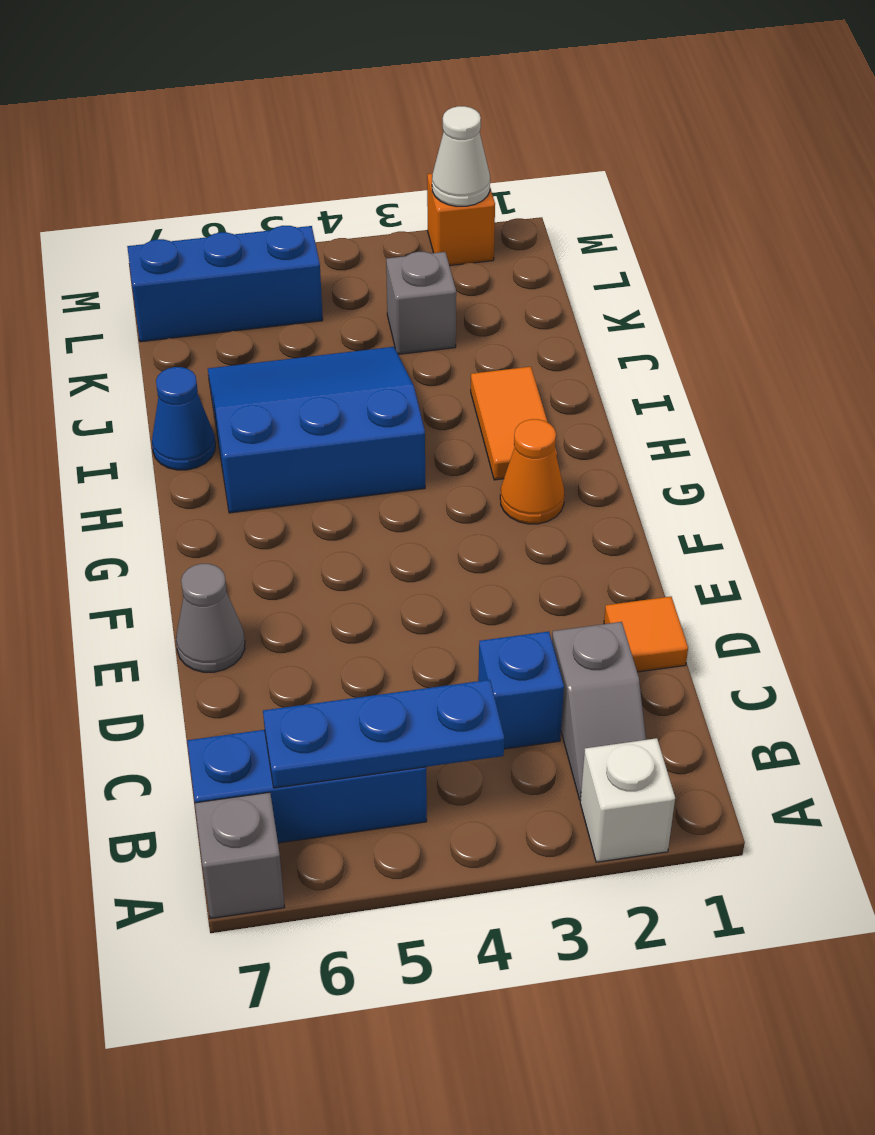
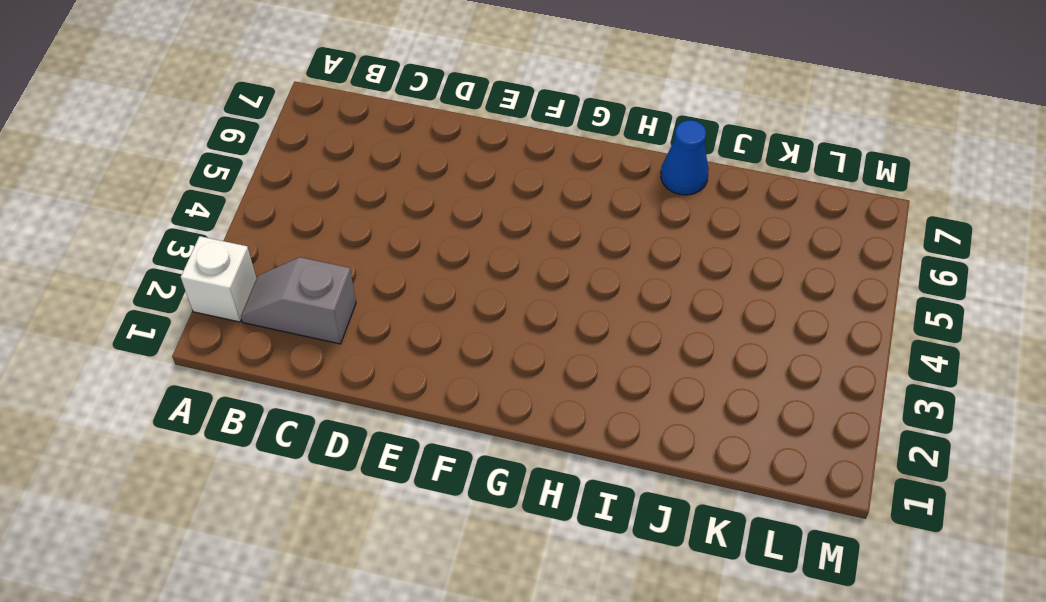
none -> grey brick A7 level 1
none -> blue brick B5:B7 level 1
none -> blue brick C3 level 1

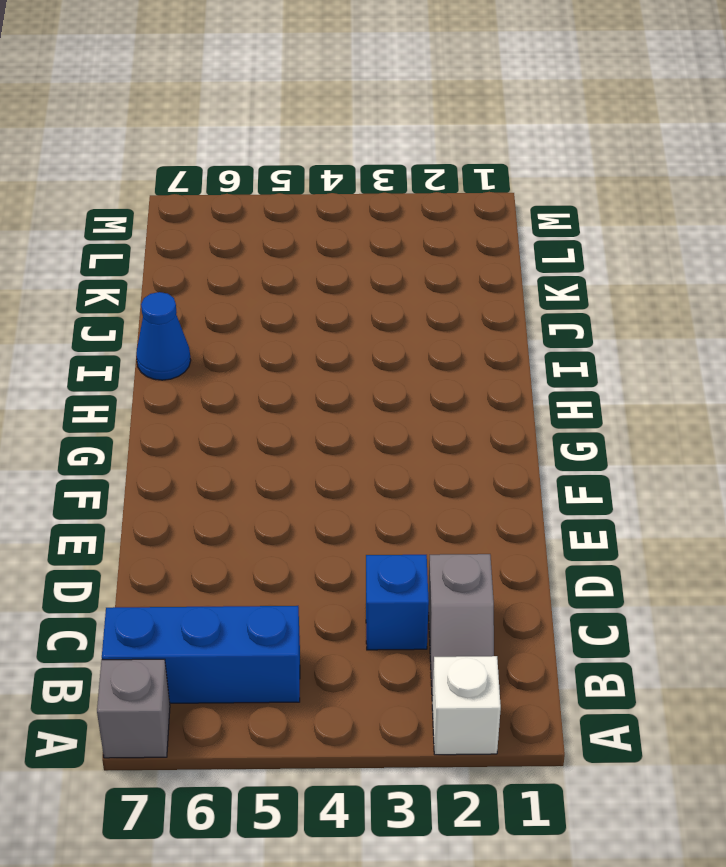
none -> orange tile D1 level 1
none -> grey cone E7 level 1
none -> orange cone G2 level 1

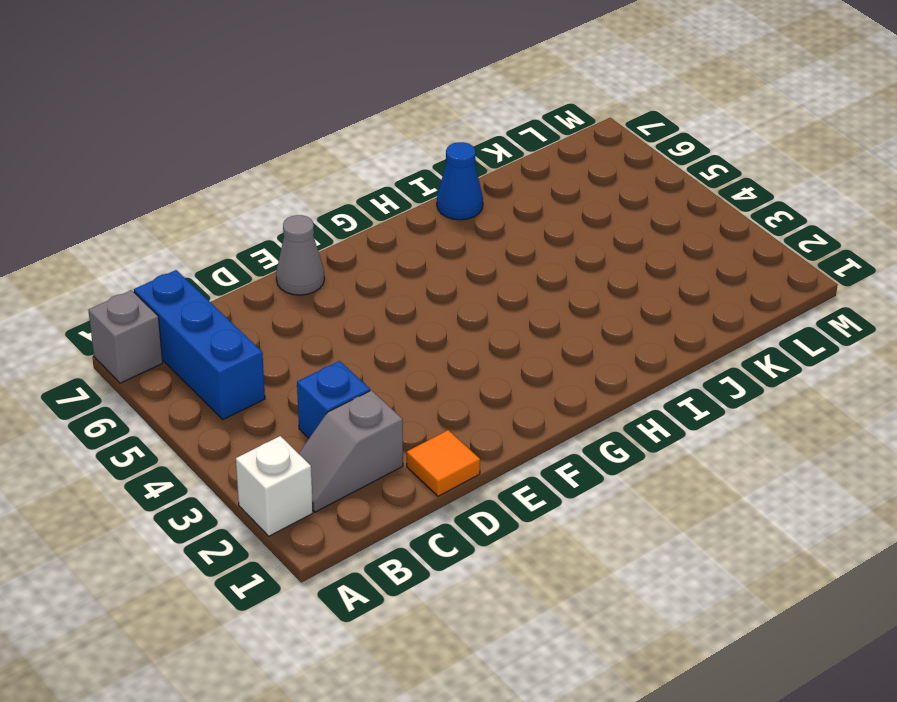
none -> orange cone G2 level 1
none -> orange tile H2:I2 level 1
none -> blue slope H4:J6 level 1 top H

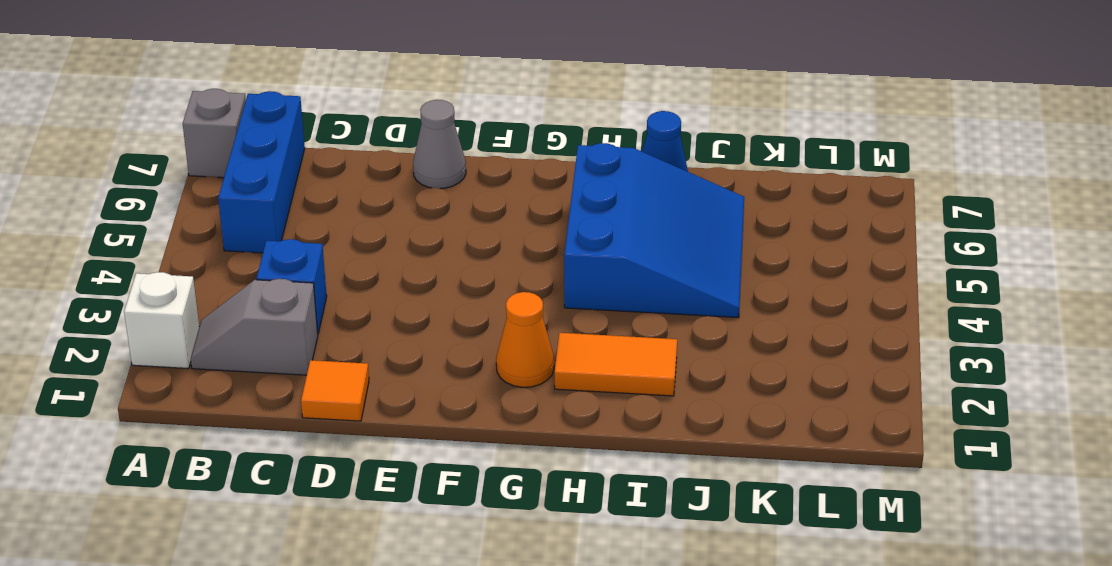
none -> grey brick K3 level 1
none -> blue brick L5:L7 level 1
none -> orange brick M2 level 1

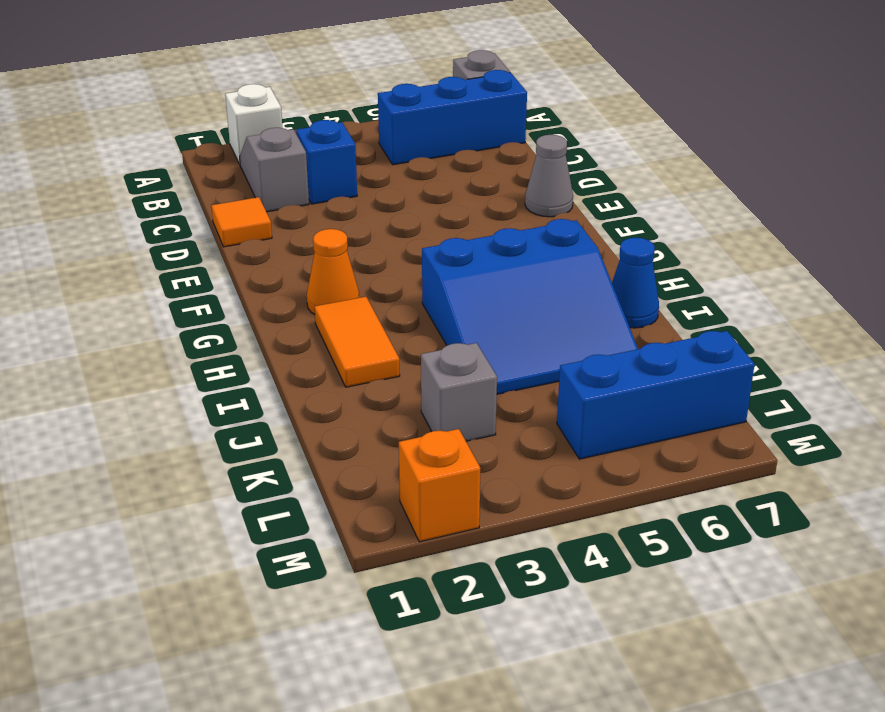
none -> blue plate B4:B6 level 2
none -> white cone M2 level 2

